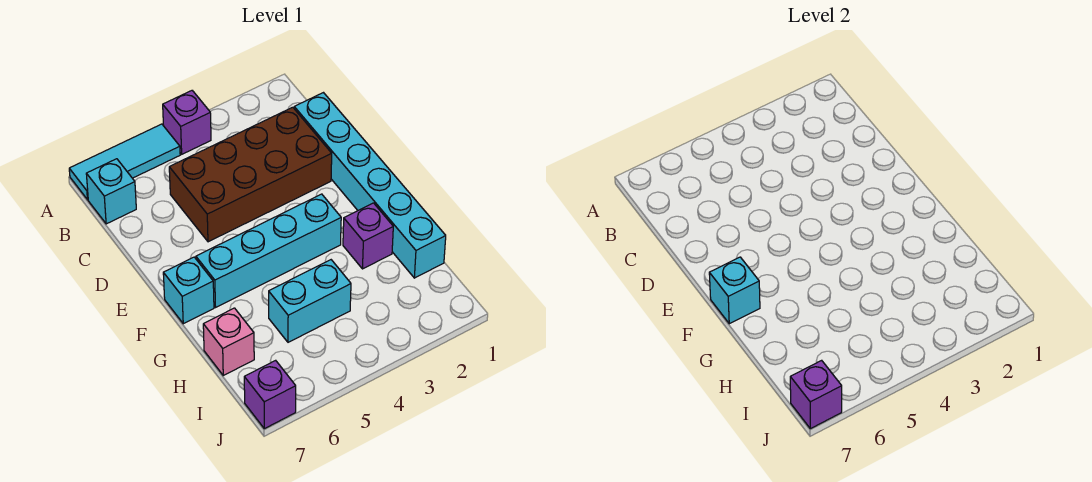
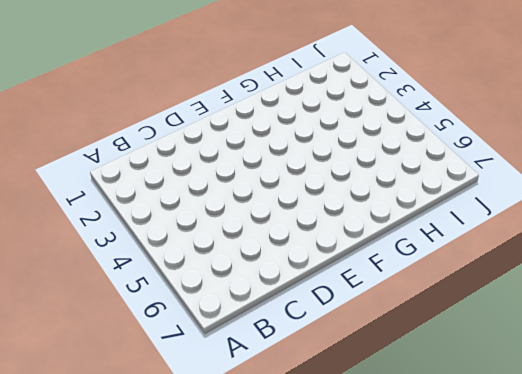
none -> purple brick A4 level 1
none -> cyan tile A5:A7 level 1
none -> cyan brick B7 level 1

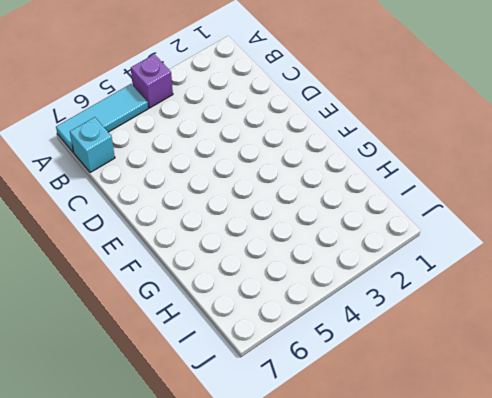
none -> cyan brick C1:H1 level 1
none -> brown brick C2:D5 level 1
none -> cyan brick F3:F6 level 1

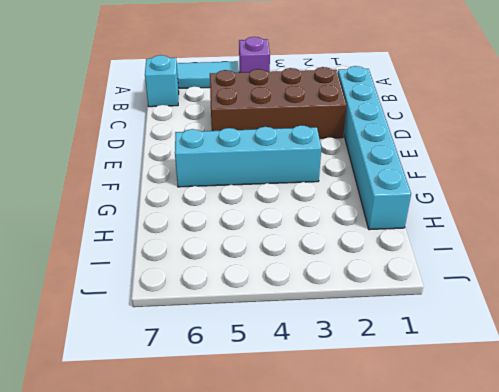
none -> cyan brick F7 level 1
none -> purple brick G2 level 1
none -> cyan brick H4:H5 level 1

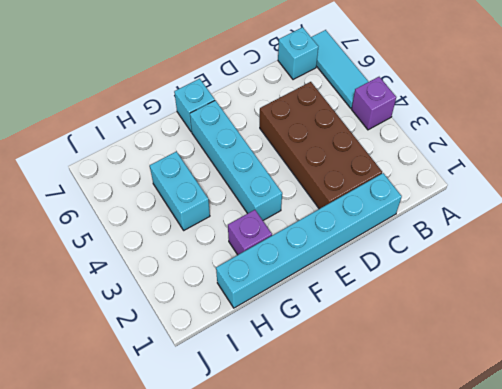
none -> pink brick H7 level 1
none -> purple brick J7 level 1
none -> cyan brick F7 level 2

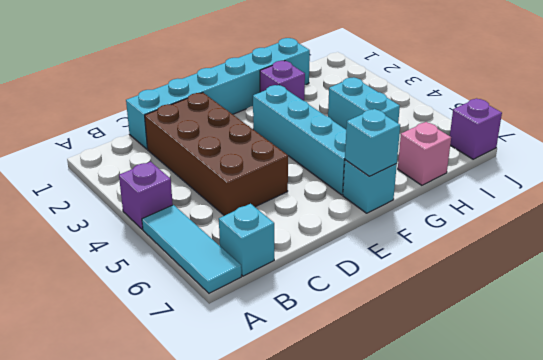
none -> purple brick J7 level 2

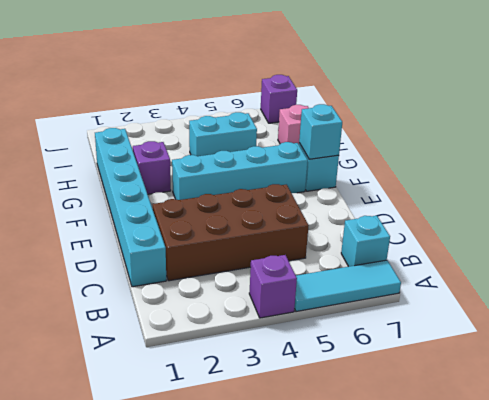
none -> purple brick J7 level 2

